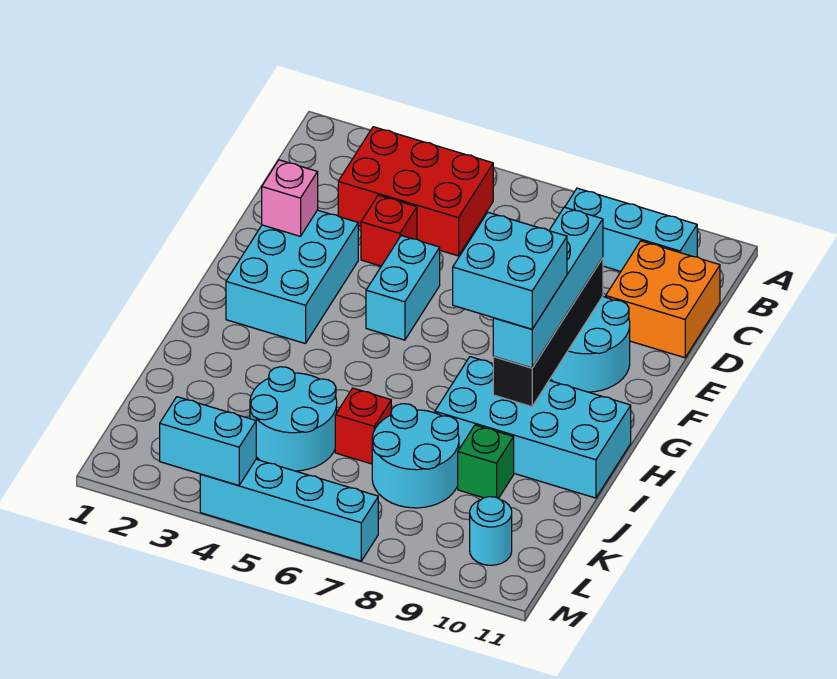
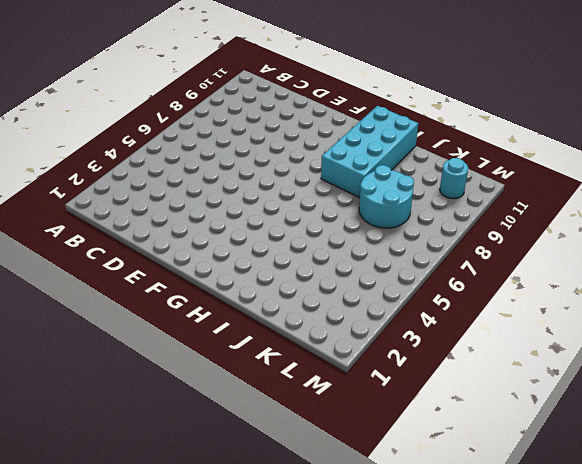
none -> red brick B3:C5 level 1
none -> cyan brick B8:B10 level 1
none -> orange brick C10:D11 level 1

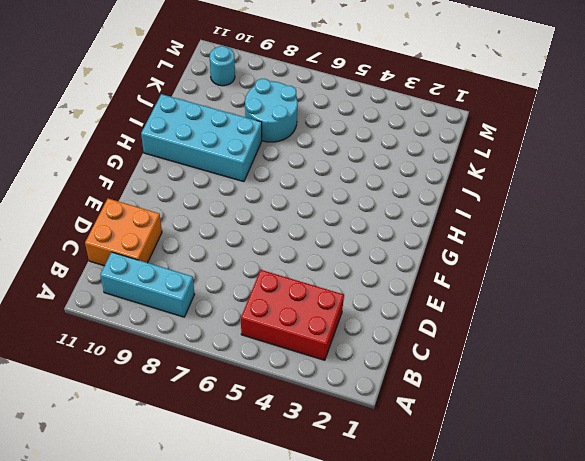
none -> red brick D4 level 1
none -> cyan brick E2:G3 level 1
none -> cyan brick E5:F5 level 1

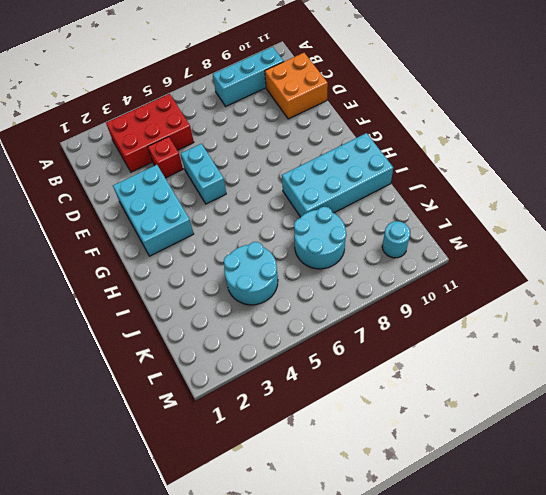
none -> cyan round brick E9:F10 level 1
none -> red brick J6 level 1
none -> green brick J9 level 1

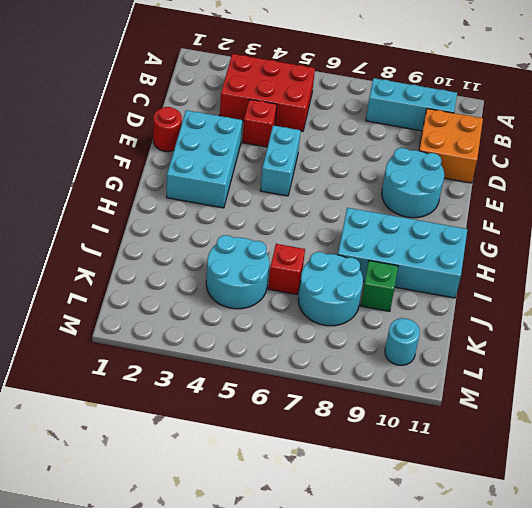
red round brick E1 level 1 -> none
none -> cyan brick M4:M7 level 1
none -> pink brick E2 level 2
none -> black brick E9:H9 level 2

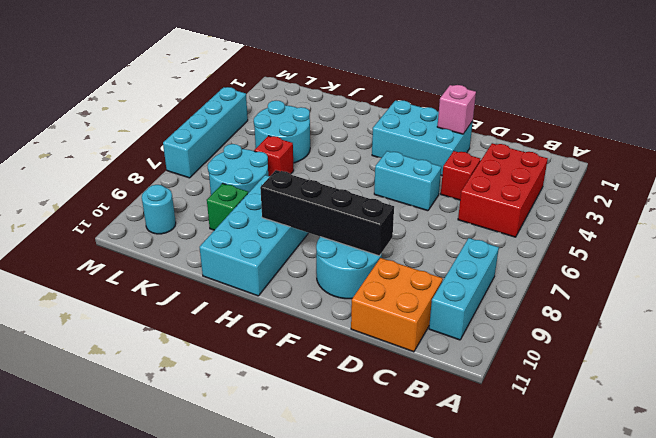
none -> cyan brick M3:M4 level 2
none -> cyan brick E9:H9 level 3
none -> cyan brick G8:H9 level 4

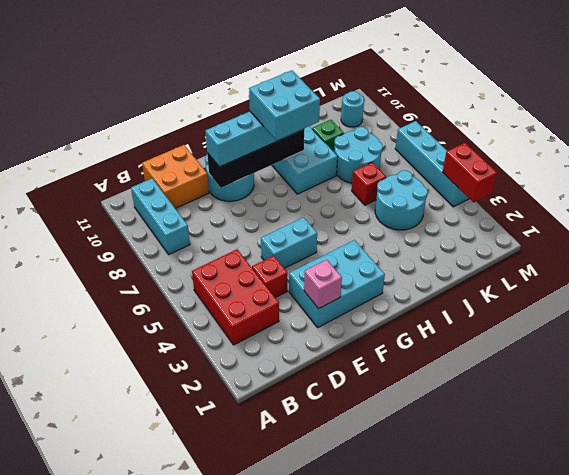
red brick M3:M4 level 2 -> cyan brick M3:M4 level 2

